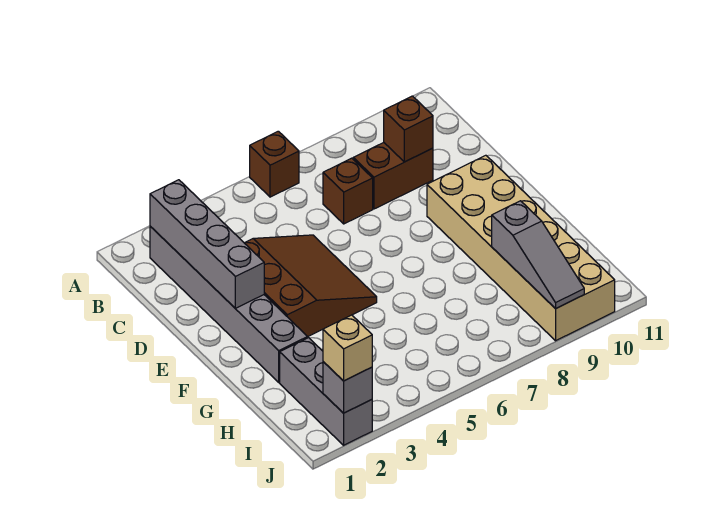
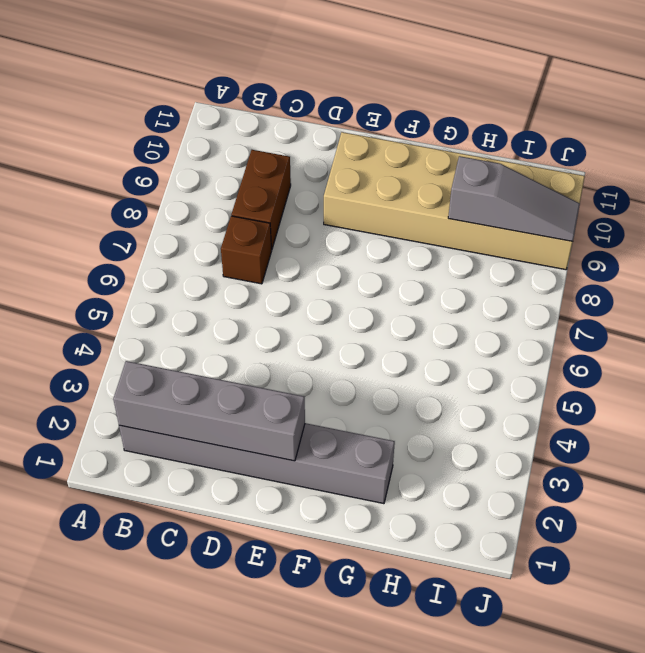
none -> brown brick A6 level 1
none -> brown slope D3:F5 level 1 top 3
none -> grey brick H2:J2 level 1

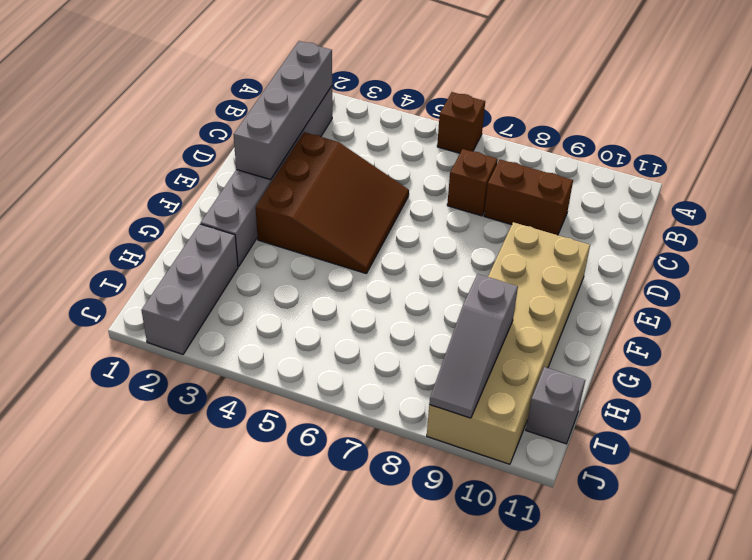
grey brick I11 level 1 -> grey brick J2 level 2
none -> brown brick C9 level 2
none -> tan brick J2 level 3

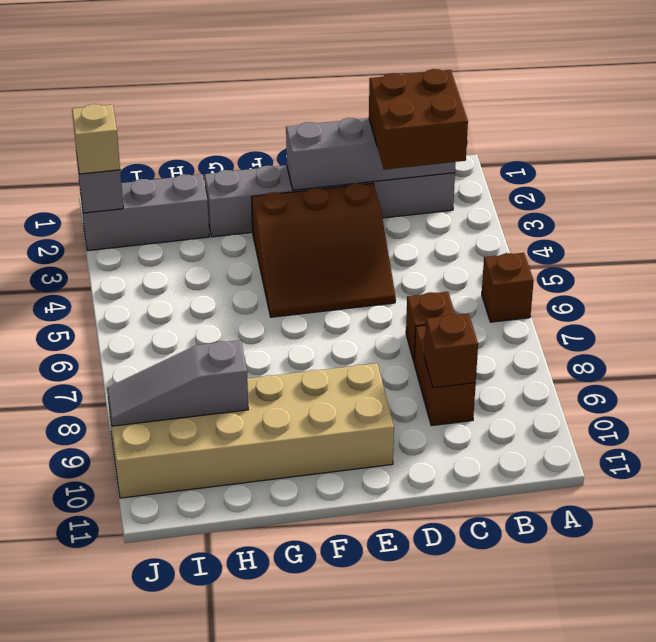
brown brick B2:C3 level 3 -> none

